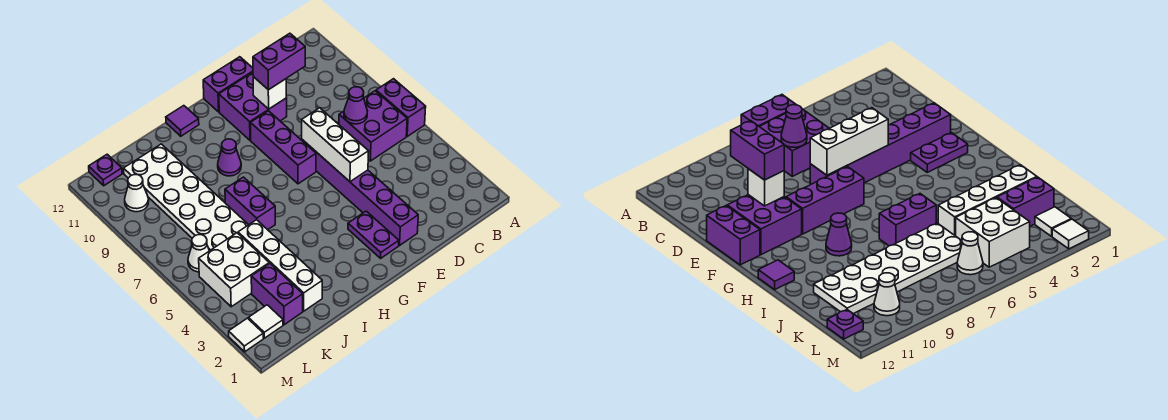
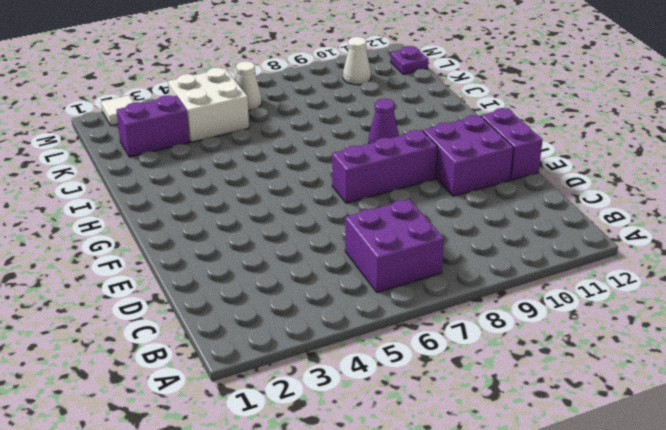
none -> purple brick A6:A7 level 1
none -> purple brick E2:E7 level 1
none -> purple plate F2:F3 level 1

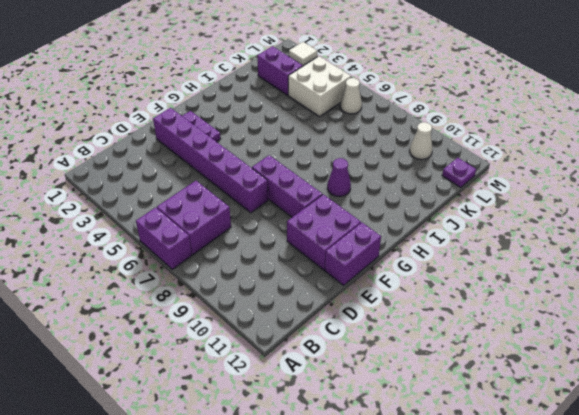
none -> purple tile H12 level 1
none -> purple brick I6:I7 level 1
none -> white brick J2:J5 level 1

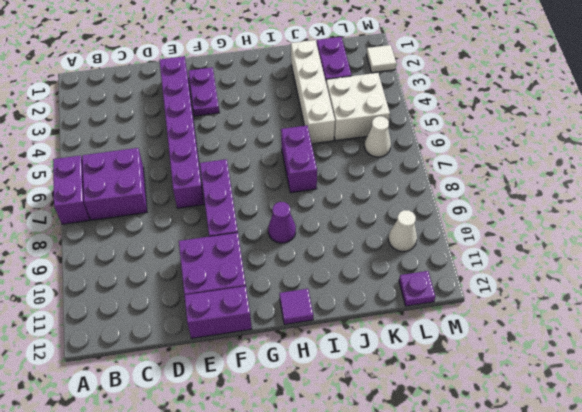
none -> white plate J6:K11 level 1
none -> white tile L2 level 1
none -> purple cone C7 level 2

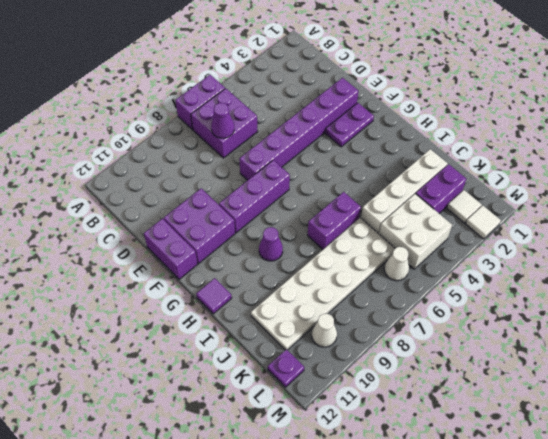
none -> white brick E5:E7 level 2
none -> white brick E10 level 2
none -> purple brick D10:E10 level 3

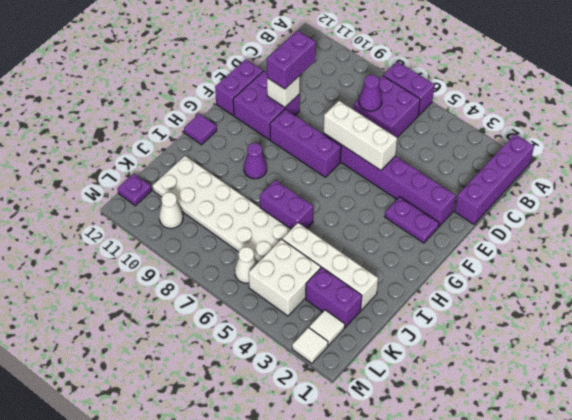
purple brick A1:D1 level 1 -> none

